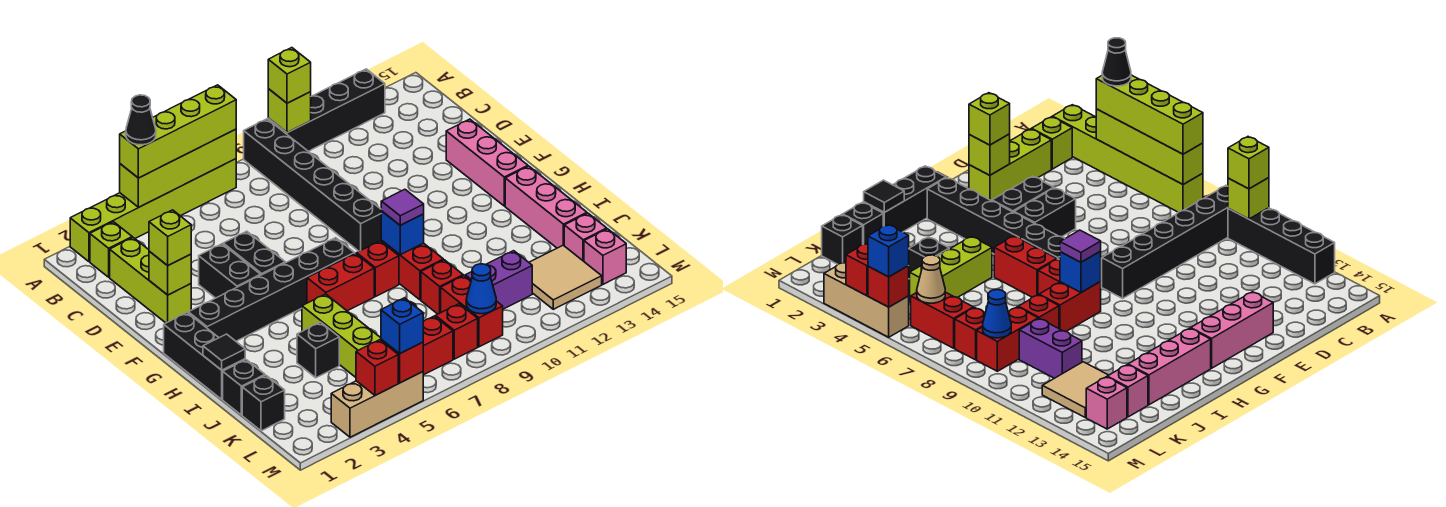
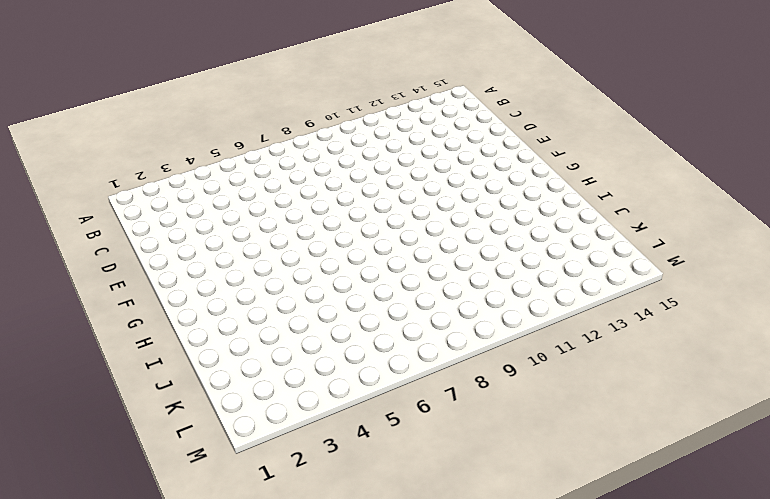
none -> lime brick A2:A7 level 1
none -> black brick A9:F9 level 1
none -> black brick A10:A13 level 1
none -> lime brick B2 level 1

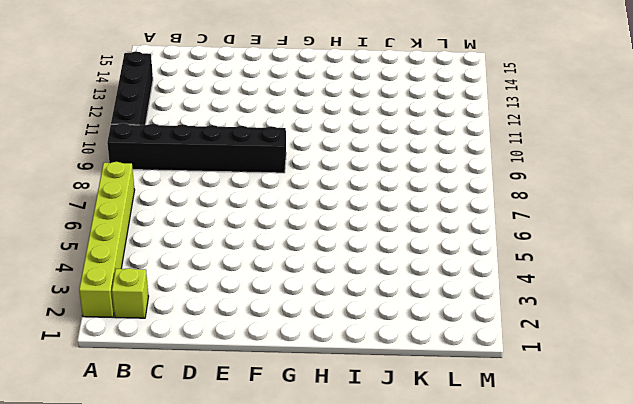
none -> lime brick C2:E2 level 1
none -> black brick E4:F4 level 1
none -> black brick E5:F5 level 1
none -> pink brick E14:G14 level 1

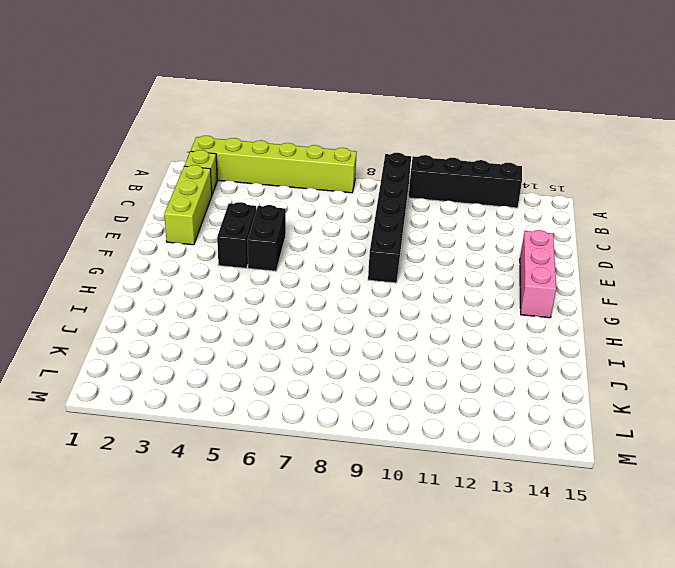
none -> black brick G1:I1 level 1
none -> black brick G2:G7 level 1
none -> red brick H6:H7 level 1
none -> red brick H8 level 1

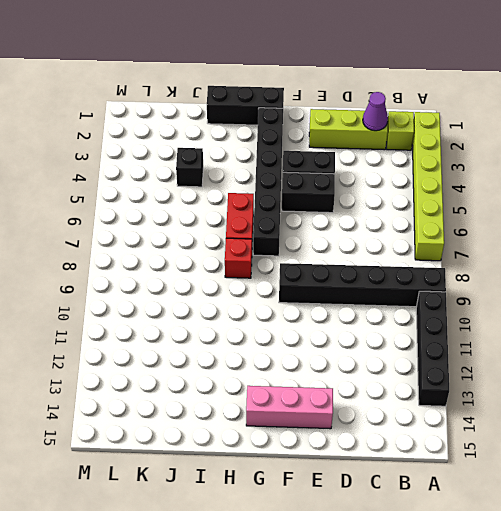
purple cone C2 level 2 -> none
none -> red brick H9:I9 level 1
none -> pink brick H14:J14 level 1
none -> lime brick I5:K5 level 1
none -> black brick J1 level 1

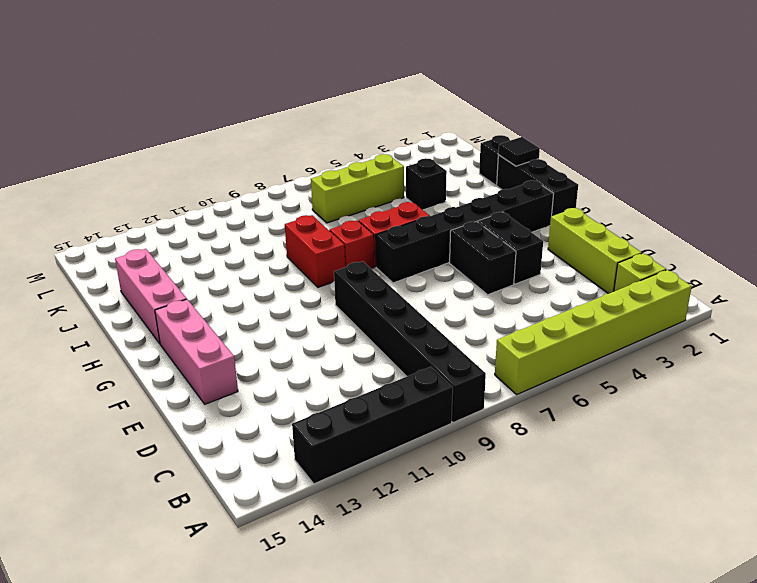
lime brick K5:K7 level 1 -> lime brick I5:K5 level 1
none -> red brick J9 level 1
none -> black brick K1 level 1
none -> red brick K9:L9 level 1
none -> purple brick K10:K11 level 1

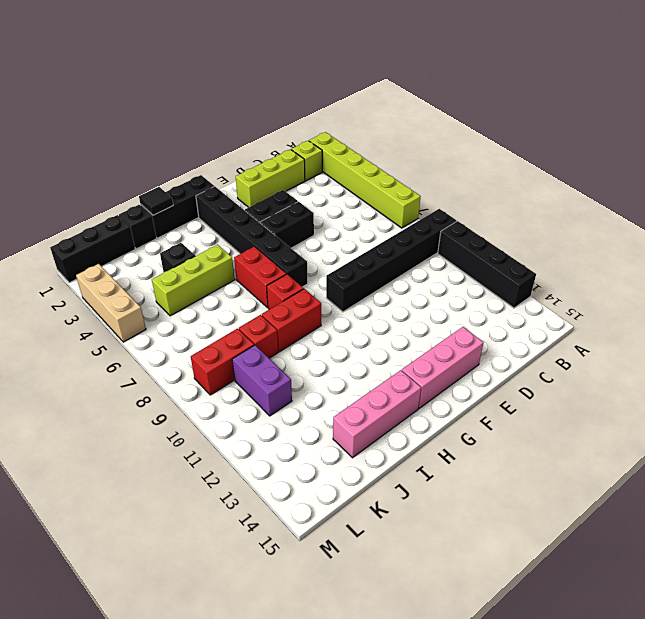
black brick K1:M1 level 1 -> black brick K1 level 1
none -> tan tile K12:L13 level 1
none -> pink brick K14 level 1
none -> red brick L6:L7 level 1
none -> red brick L8 level 1

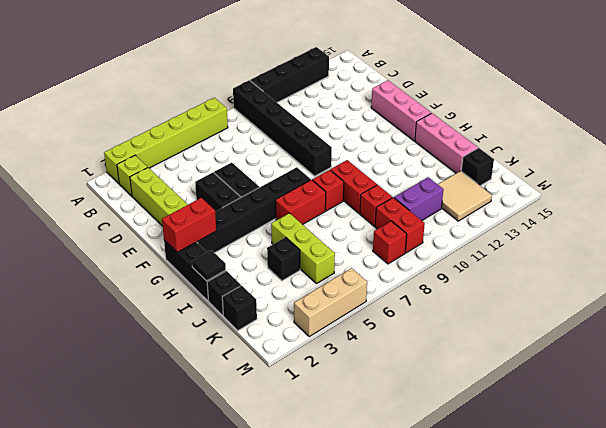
red brick G1:G2 level 2 -> red brick L6:L7 level 1
black brick K14 level 1 -> pink brick K14 level 1
none -> pink brick L14 level 1
none -> lime brick A4:A7 level 2
none -> lime brick A10 level 2
none -> lime brick E2 level 2

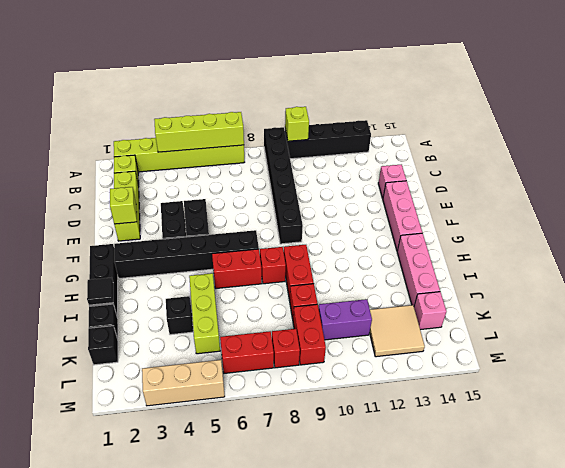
pink brick D14 level 1 -> pink brick L14 level 1
none -> blue brick H9 level 2
none -> tan cone L6 level 2
none -> blue cone L9 level 2
none -> red brick M4 level 2

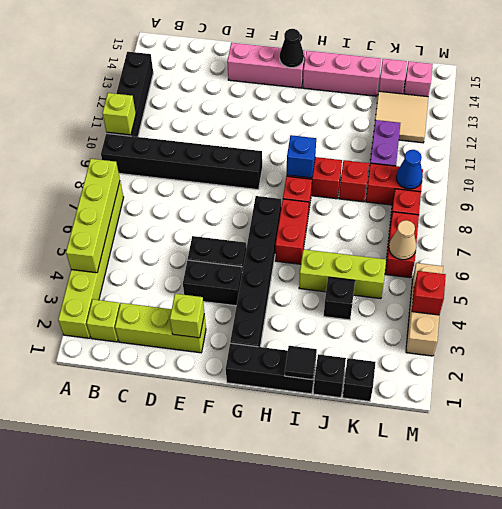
black cone G14 level 2 -> black cone A4 level 4
none -> red brick M5 level 2
none -> lime brick A4:A7 level 3
none -> lime brick A10 level 3
none -> lime brick E2 level 3

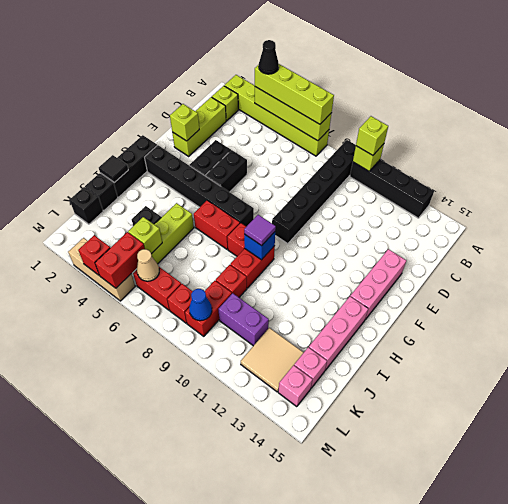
lime brick K5 level 2 -> lime brick E2 level 3
red brick L5:M5 level 2 -> red brick M5 level 2
none -> blue brick M5 level 3

